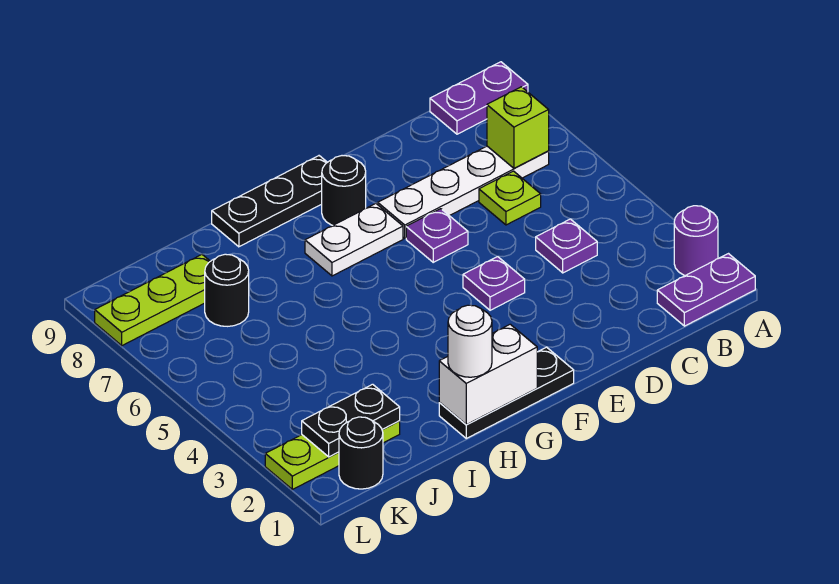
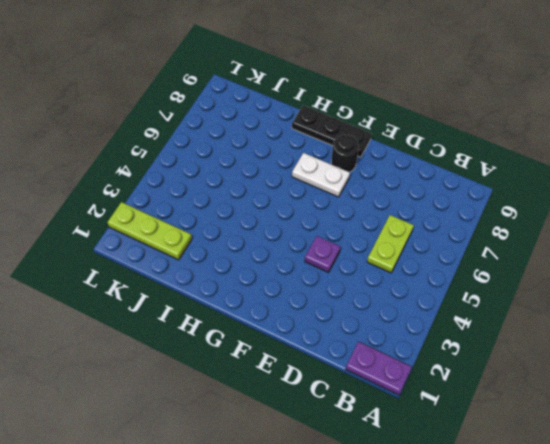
lime plate C5:C6 level 1 -> lime plate C6 level 1
none -> purple round brick A2 level 1
none -> purple plate A9:B9 level 1
none -> white plate B7:E7 level 1

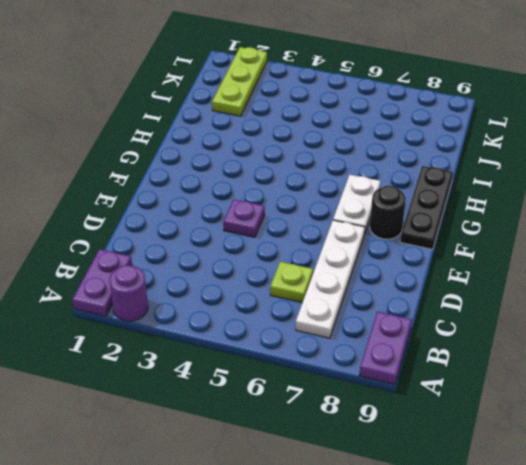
none -> purple plate C4 level 1
none -> purple plate E6 level 1
none -> black plate F1:H1 level 1

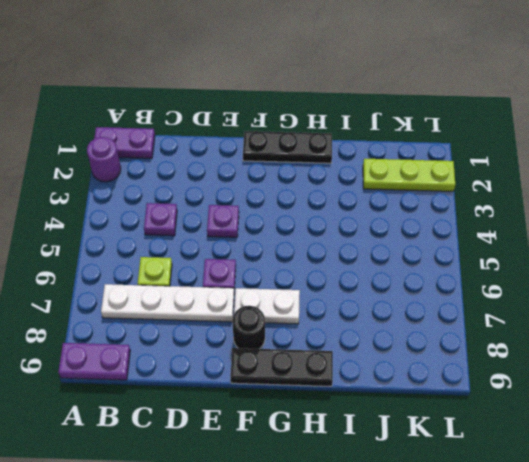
none -> black round brick J7 level 1
none -> lime plate J8:L8 level 1
none -> black round brick K1 level 1

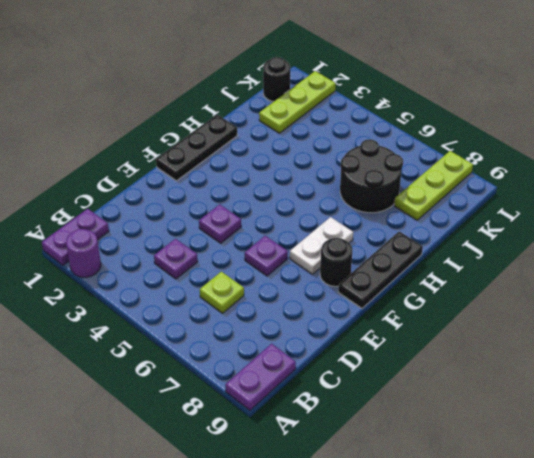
black round brick I6:J7 level 1 -> black round brick J7 level 1
none -> white plate B7:E7 level 1
none -> lime brick B7 level 2
none -> white brick G1:H1 level 2

